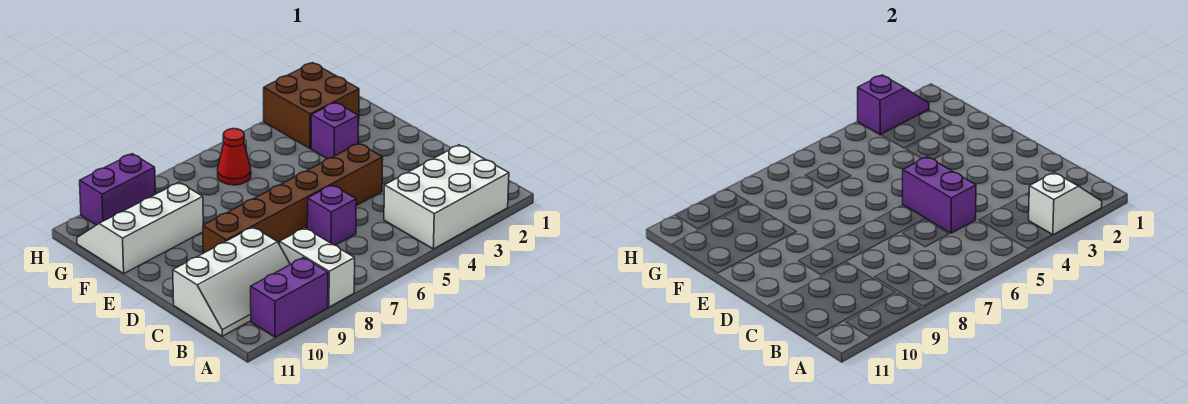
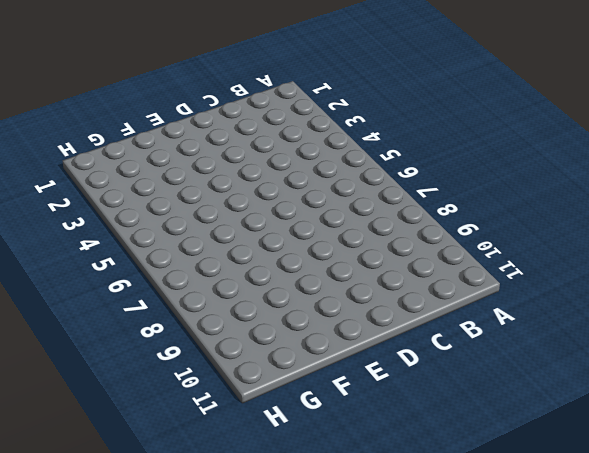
none -> white brick A2:B4 level 1
none -> white brick A8:B8 level 1
none -> purple brick A9:A10 level 1

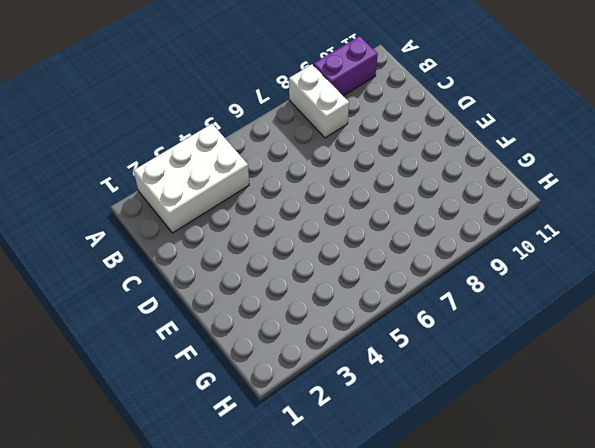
none -> white slope B9:C11 level 1 top C
none -> purple brick C6 level 1
none -> brown brick D4:D9 level 1

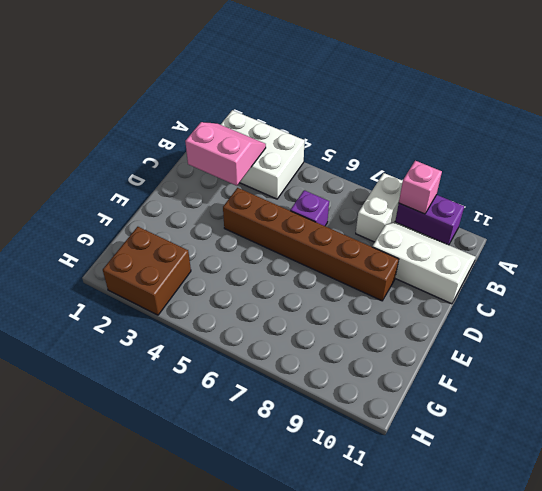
pink brick A9 level 2 -> none
pink slope B2:C3 level 2 top C -> none
none -> purple brick F3 level 1
none -> white slope F9:G11 level 1 top F
none -> red cone G6 level 1

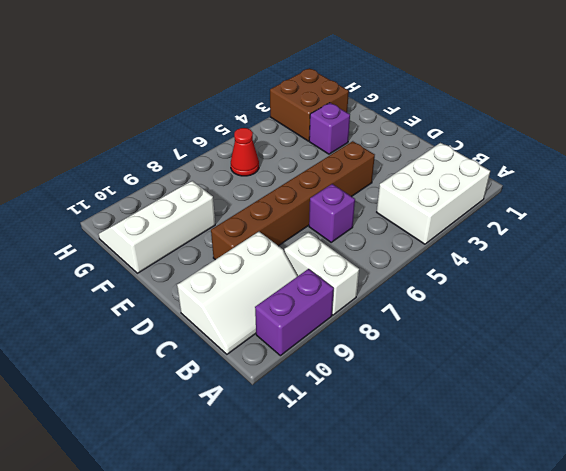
none -> purple brick H9:H10 level 1
none -> white slope A2:A3 level 2 top 3
none -> purple brick C5:D5 level 2

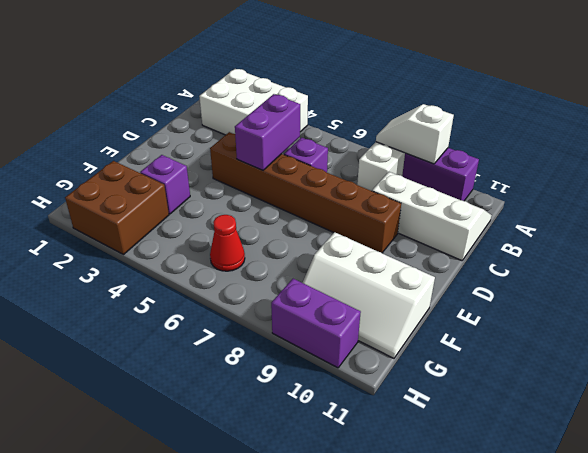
white slope A8:A9 level 2 top 9 -> white slope A2:A3 level 2 top 3
none -> purple slope H2:H3 level 2 top 3

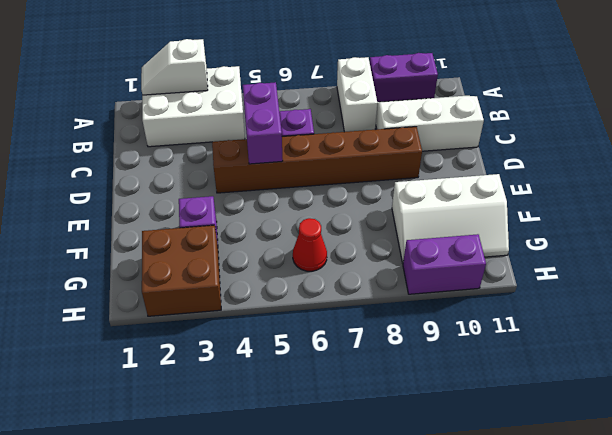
none -> purple slope H2:H3 level 2 top 3

